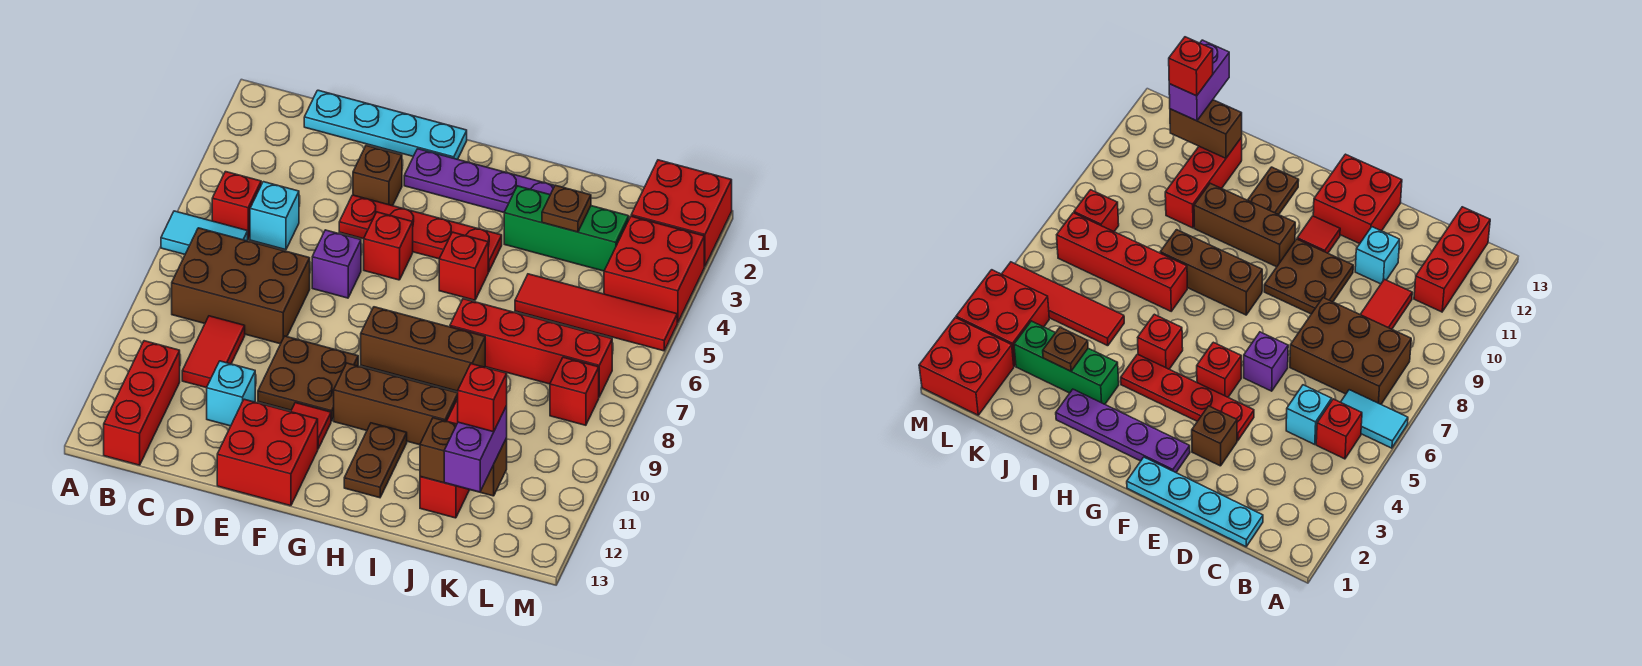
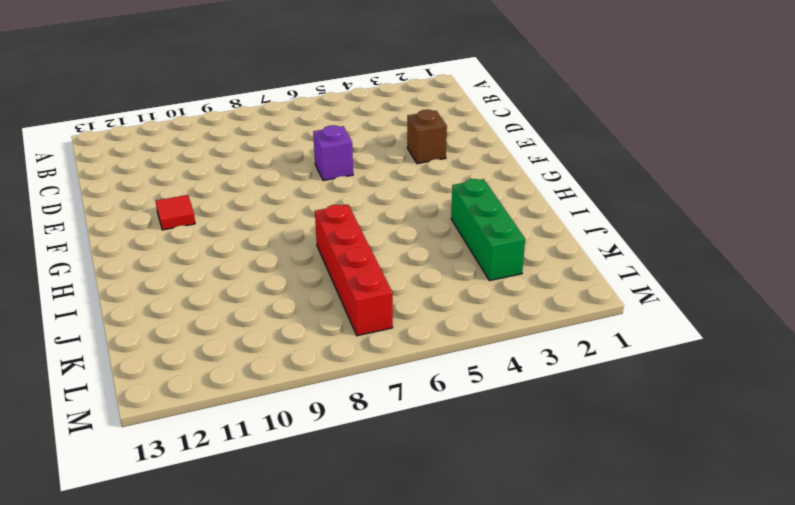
none -> cyan tile A6:B6 level 1
none -> red brick B5 level 1
none -> brown brick B7:D8 level 1
none -> red brick B11:B13 level 1

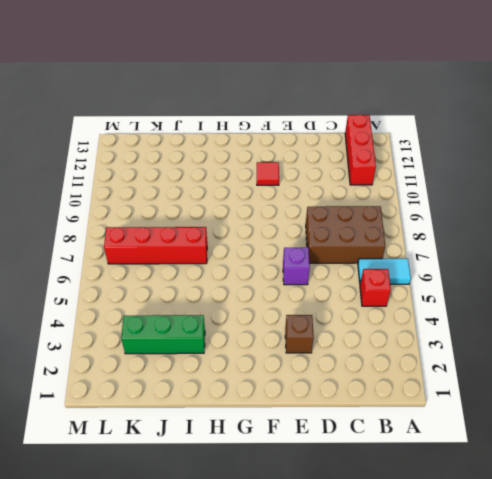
none -> cyan plate C1:F1 level 1
none -> cyan brick C5 level 1
none -> red tile C9:C10 level 1
none -> cyan brick D11 level 1

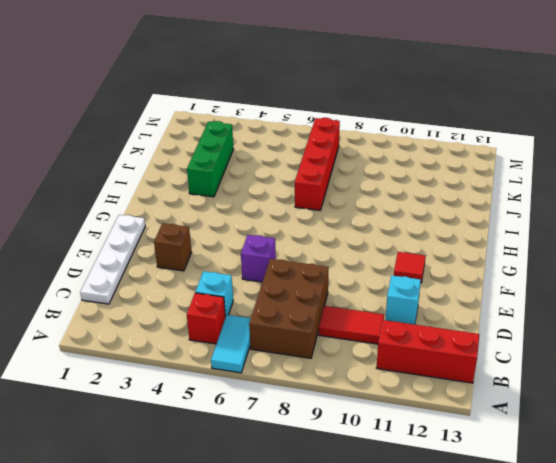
white plate C1:F1 level 1 -> cyan plate C1:F1 level 1
none -> red plate E4:H4 level 1
none -> brown plate E9:F10 level 1
none -> red brick E12:F13 level 1
none -> purple plate F2:I2 level 1

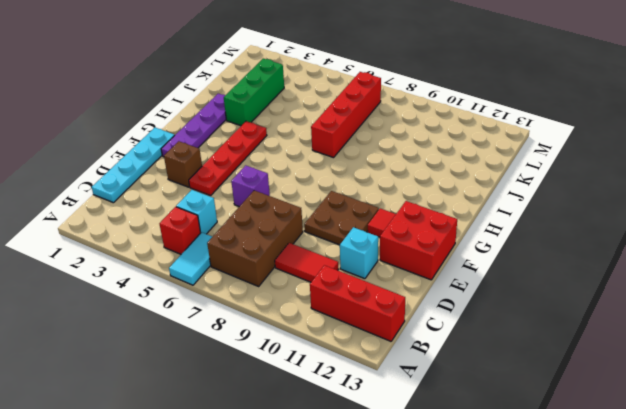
none -> red brick F5 level 1
none -> brown brick G8:I8 level 1
none -> brown brick G10:I10 level 1
none -> red brick H5 level 1

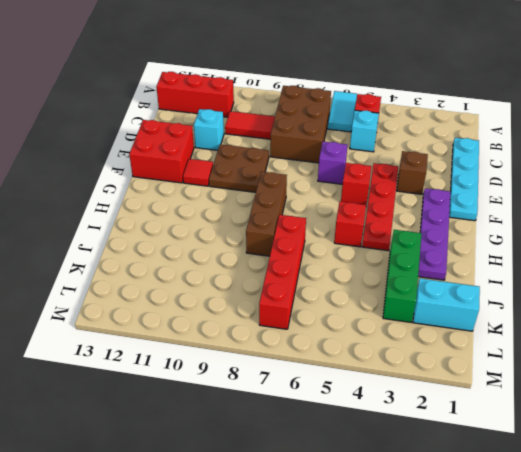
cyan brick K1:K2 level 1 -> none
none -> brown brick G10:I10 level 1
none -> brown plate H11:H12 level 1
none -> red tile J5:M5 level 1
none -> red brick J10:J12 level 1

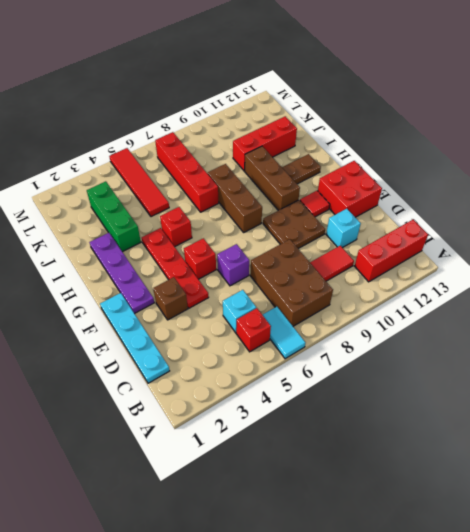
none -> red brick L1:M2 level 1
none -> red brick L3:M4 level 1
none -> red brick L8 level 1
none -> brown plate J3 level 2

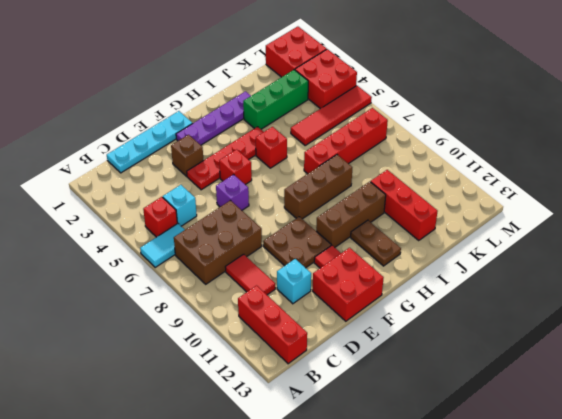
none -> red brick L8 level 1
none -> brown plate J3 level 2
none -> brown brick J12:K12 level 2
none -> purple brick K12:K13 level 3

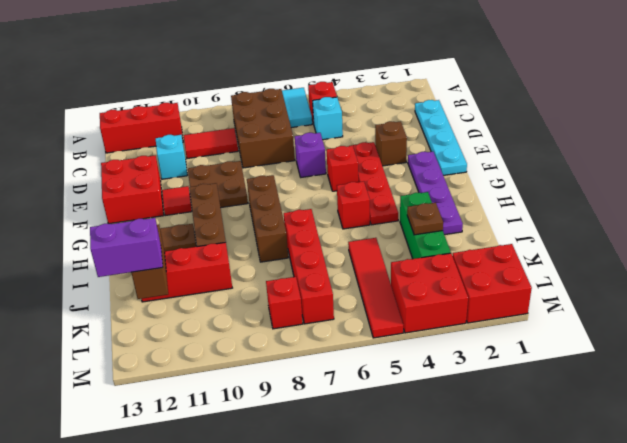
none -> red brick K12 level 4

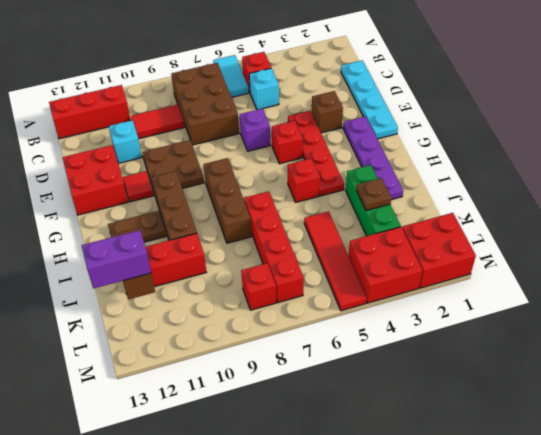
none -> red brick K12 level 4

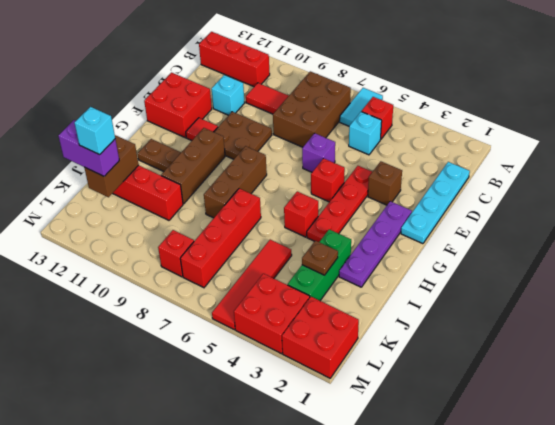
cyan brick K12 level 4 -> red brick K12 level 4

